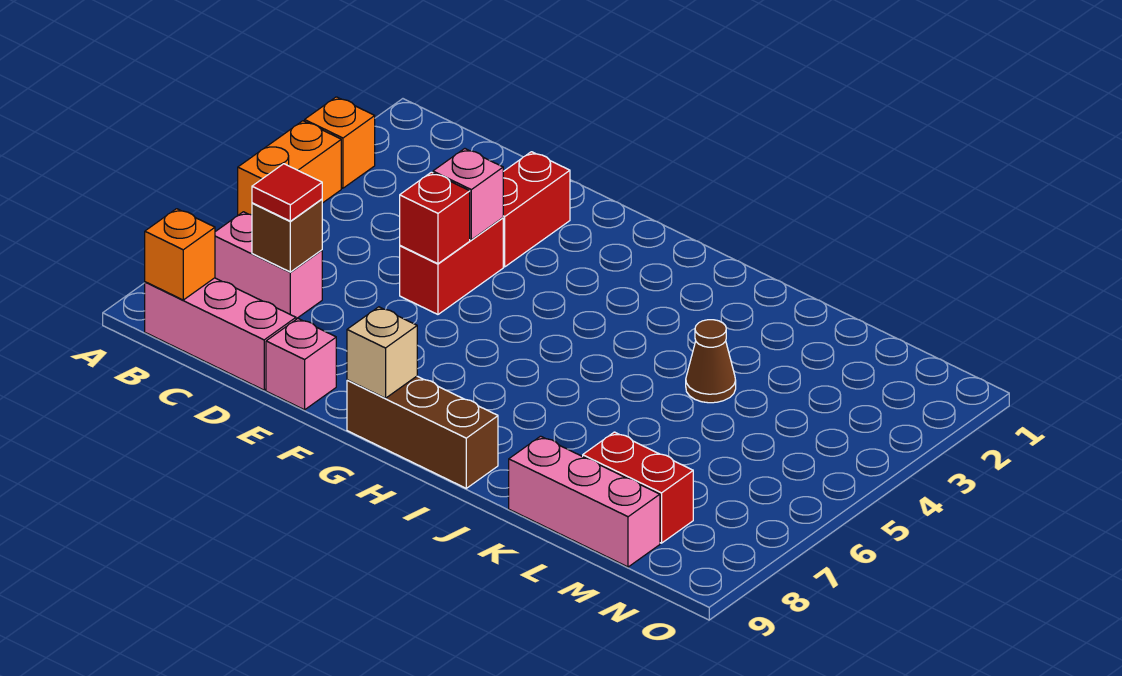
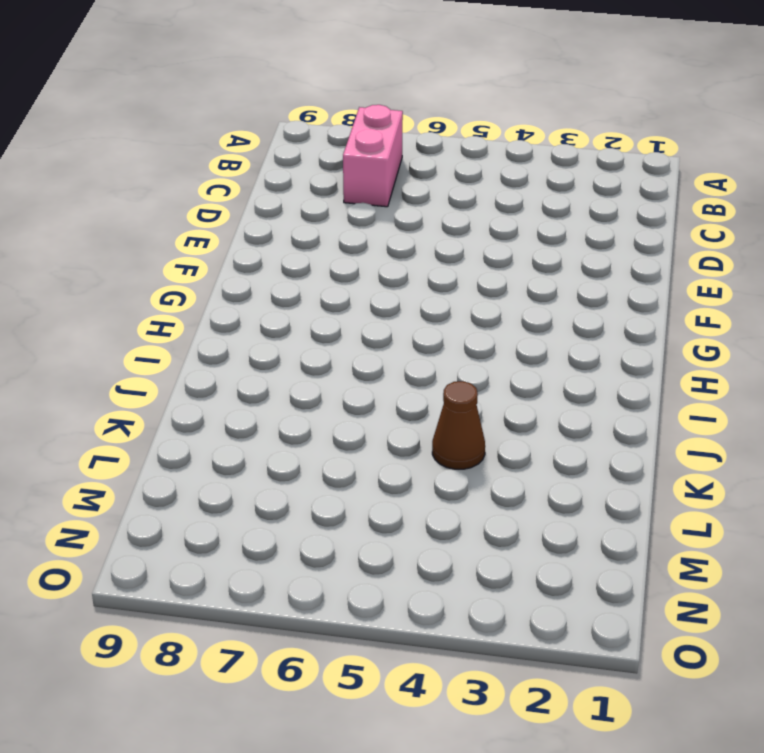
none -> orange brick A3 level 1
none -> orange brick A4:A5 level 1
none -> pink brick B9:D9 level 1

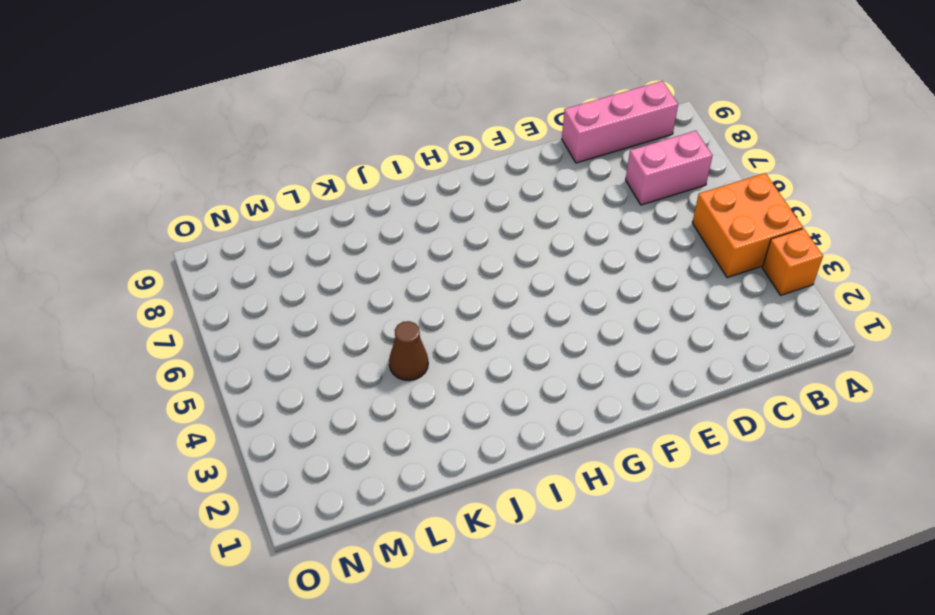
orange brick A4:B5 level 1 -> orange brick A4:A5 level 1
none -> red brick E2:E3 level 1
none -> red brick E4:E5 level 1
none -> pink brick E9 level 1

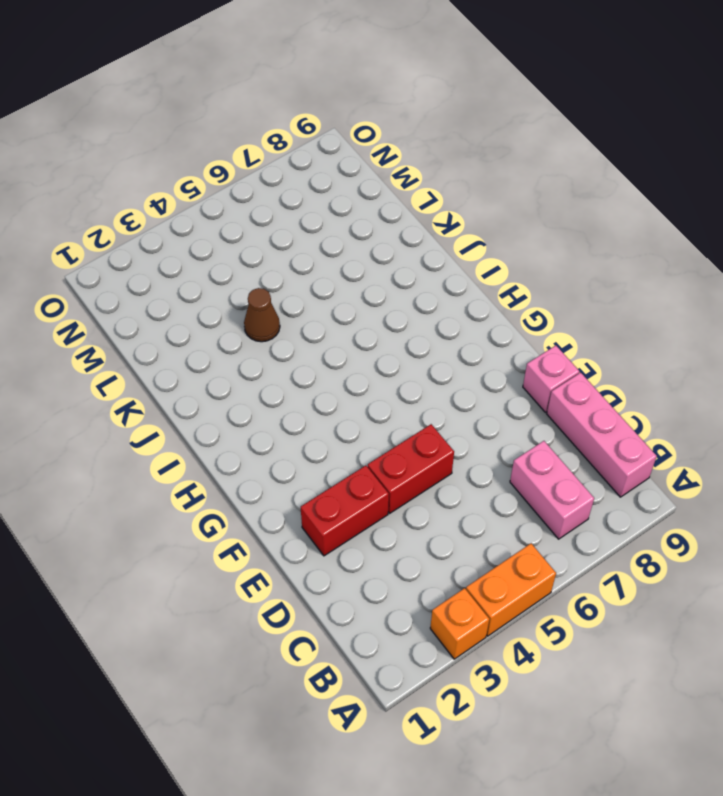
none -> brown brick G9:I9 level 1
none -> pink brick K9:M9 level 1
none -> red brick L8:M8 level 1

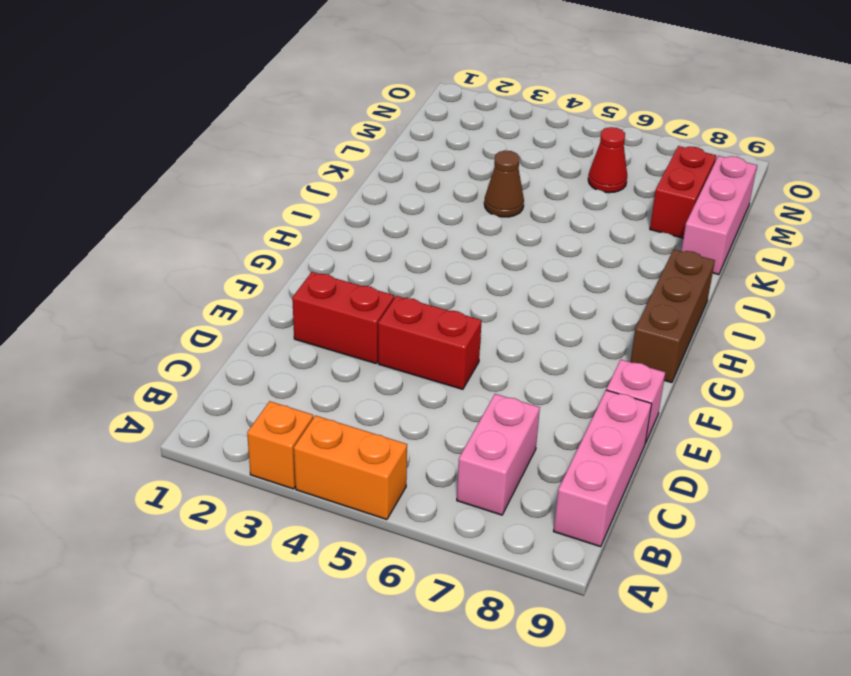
red cone M6 level 1 -> none
none -> orange brick B9 level 2
none -> brown brick C7 level 2
none -> pink brick E4 level 2

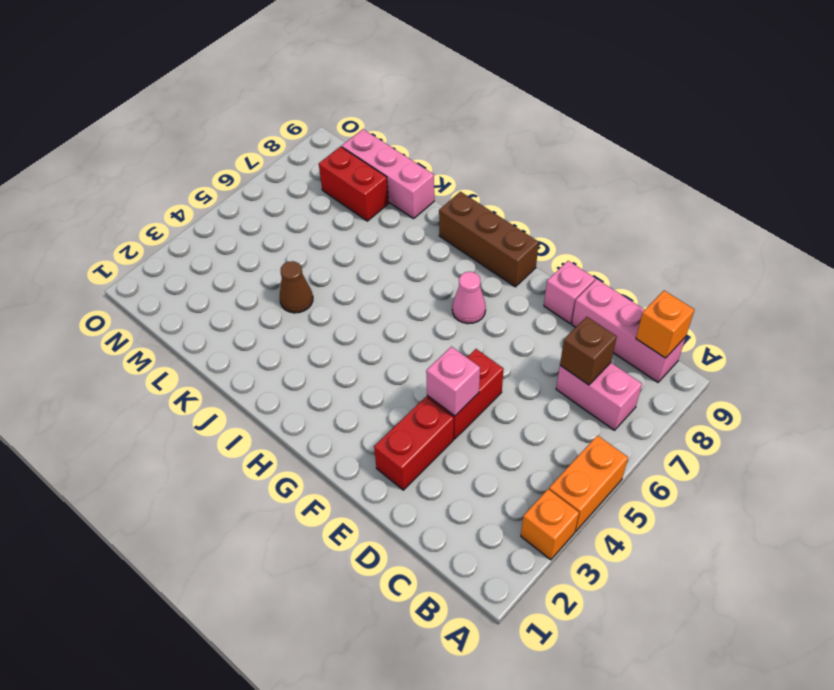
pink cone G7 level 1 -> none
none -> red brick E5 level 2
none -> tan brick G9 level 2
none -> red tile C7 level 3

